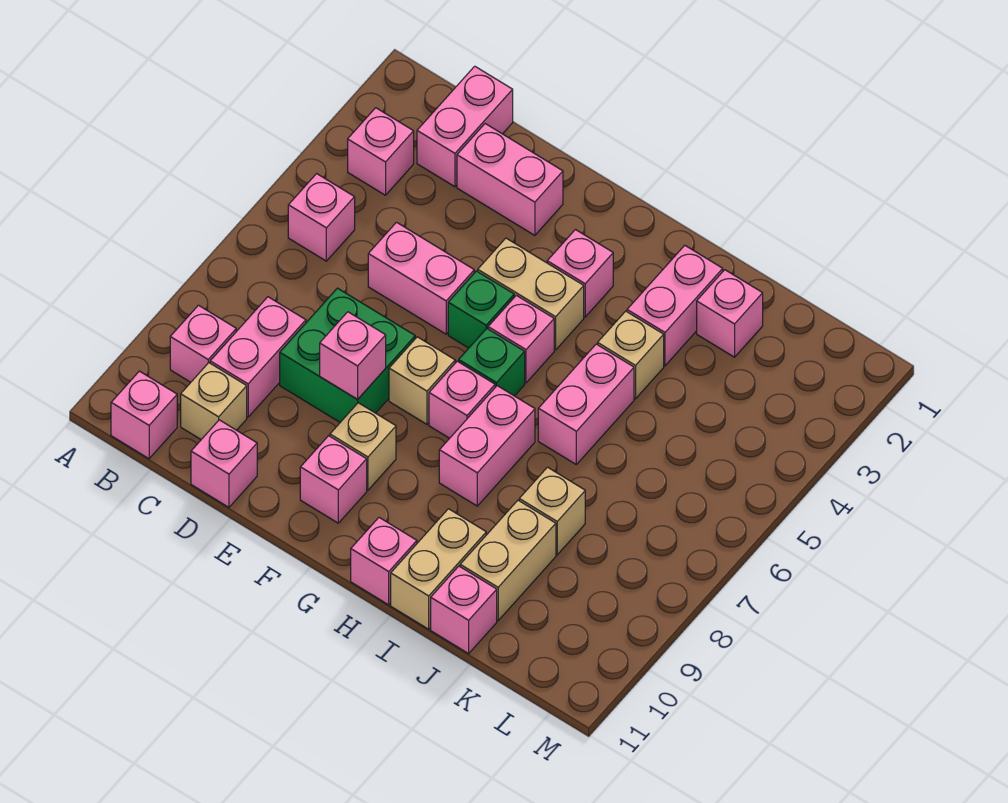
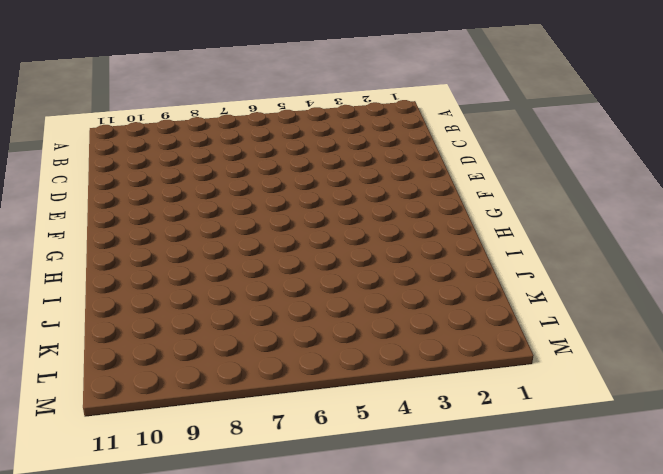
none -> pink brick B3 level 1
none -> pink brick B5 level 1
none -> pink brick B9 level 1
none -> pink brick B11 level 1

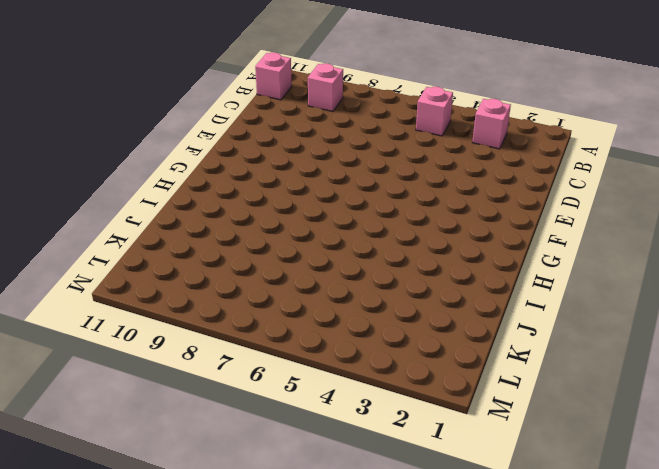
none -> pink brick C1:C2 level 1
none -> pink brick C8:C9 level 1
none -> tan brick C10 level 1
none -> pink brick D2:E2 level 1

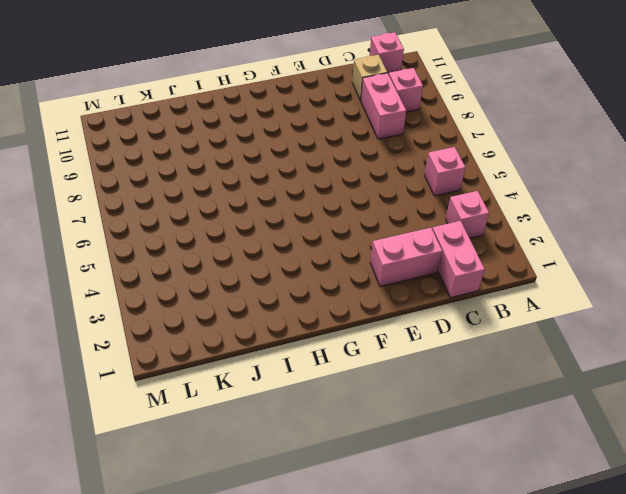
none -> pink brick D5:E5 level 1
none -> green brick D7:E8 level 1
none -> pink brick D11 level 1
none -> tan brick F4:G4 level 1

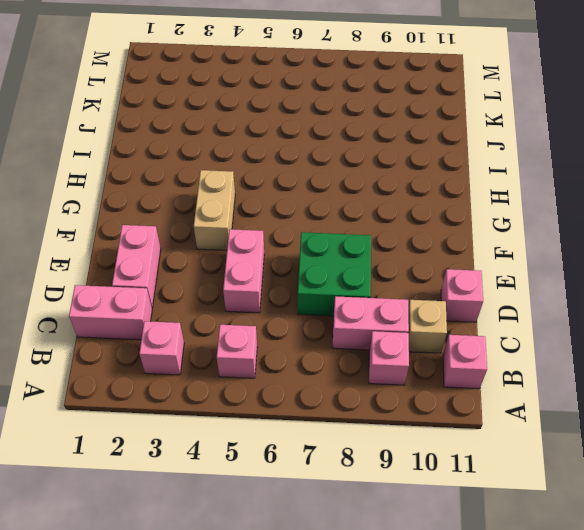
none -> green brick F5 level 1
none -> tan brick F7 level 1
none -> tan brick F9 level 1
none -> pink brick F10 level 1

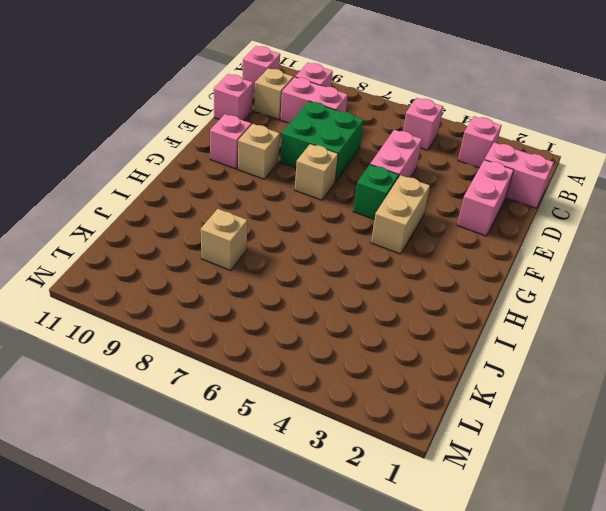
none -> pink brick G3 level 1
none -> pink brick G5 level 1
none -> green brick G6 level 1
none -> pink brick G7 level 1

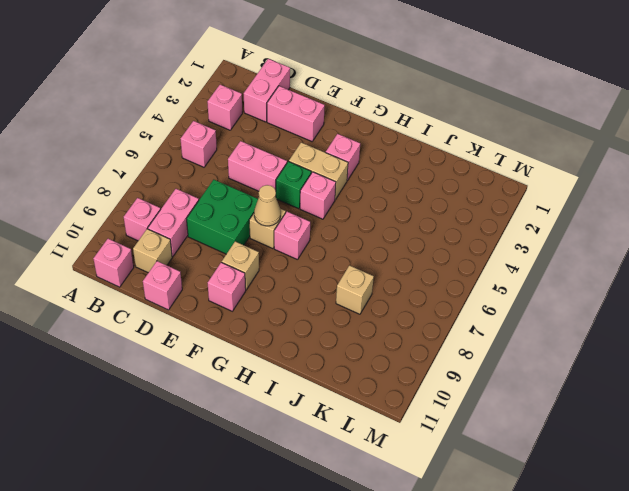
tan cone F7 level 2 -> none
none -> green brick G6 level 1
none -> pink brick H7:H8 level 1
none -> pink brick H11 level 1
none -> pink brick I2:I3 level 1

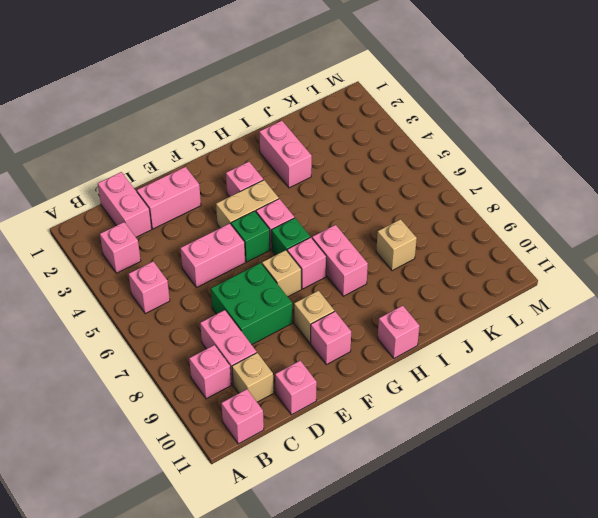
none -> tan brick I4 level 1
none -> pink brick I5:I6 level 1
none -> tan brick I10:I11 level 1
none -> pink brick J2 level 1

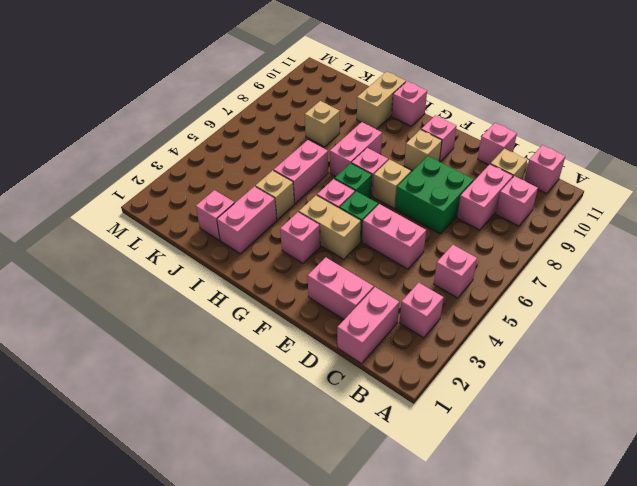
none -> tan brick J9:J10 level 1
none -> pink brick J11 level 1
none -> pink brick E8 level 2

